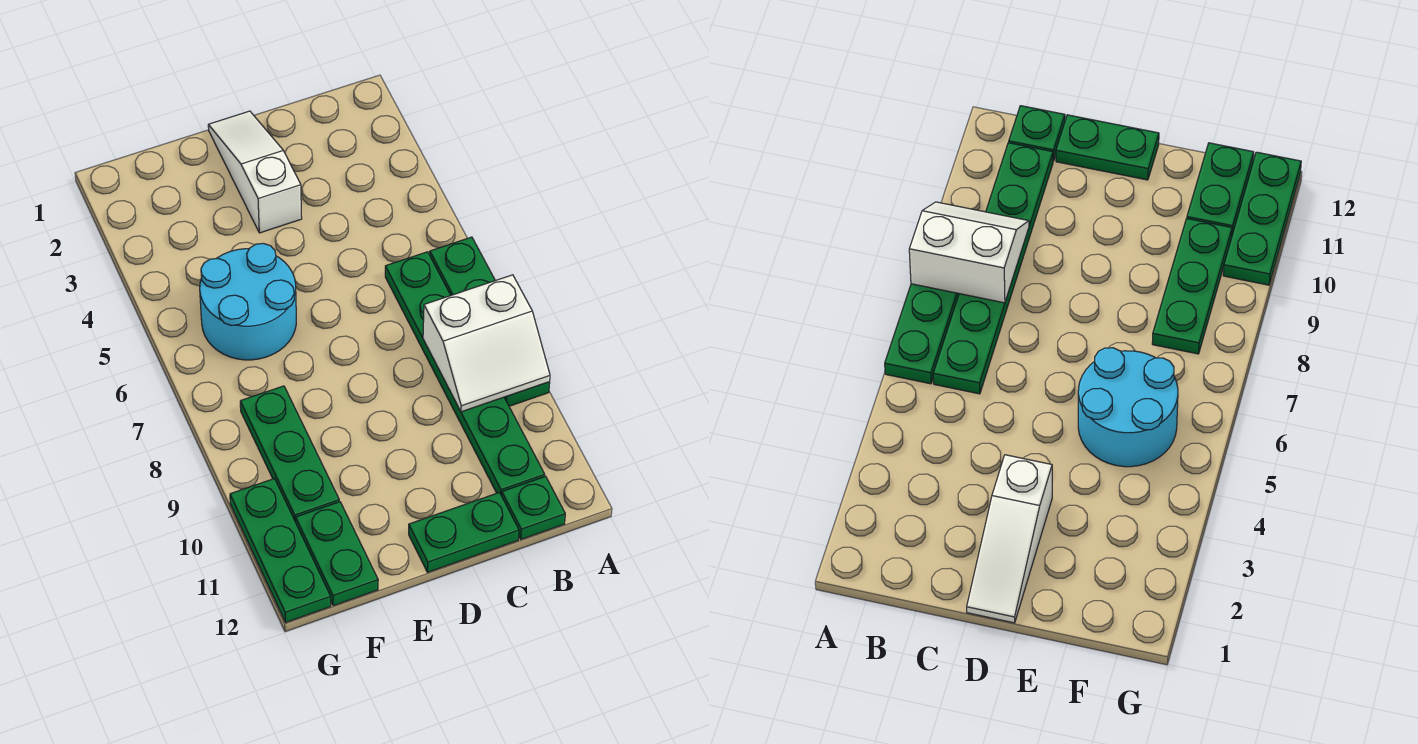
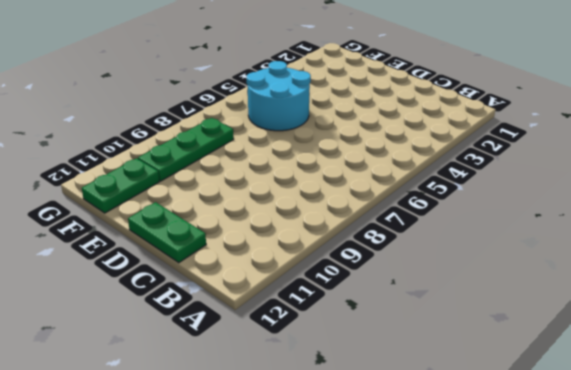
none -> green plate A6:A9 level 1
none -> green plate B6:B11 level 1

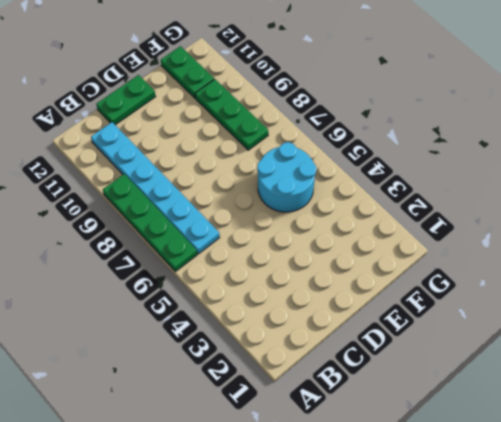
cyan plate B6:B11 level 1 -> green plate B6:B11 level 1
none -> green plate B12 level 1
none -> white slope D1:D3 level 1 top 3

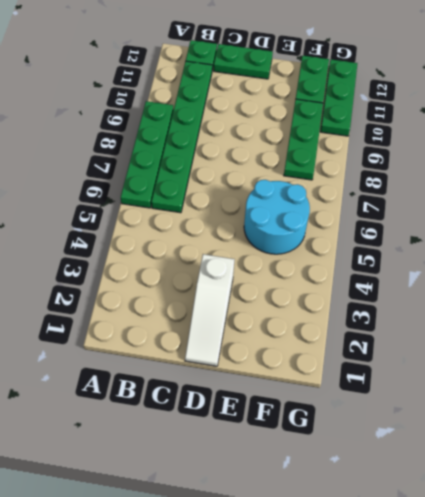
none -> white slope A8:B9 level 2 top 8

